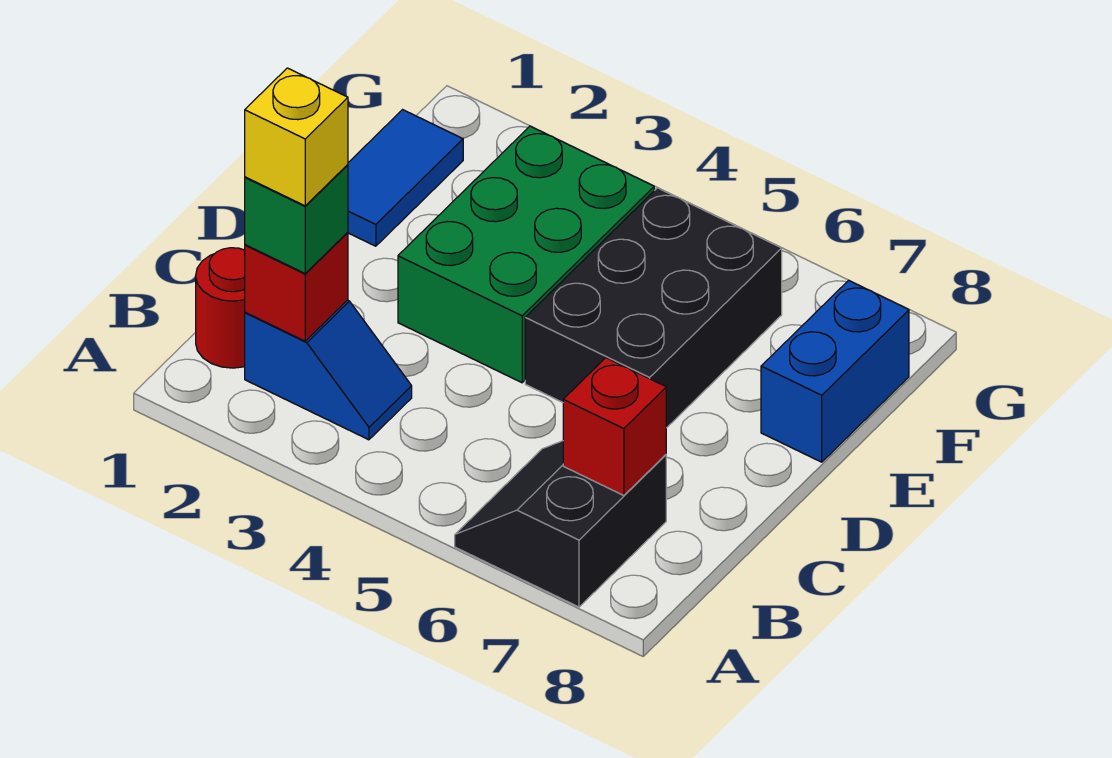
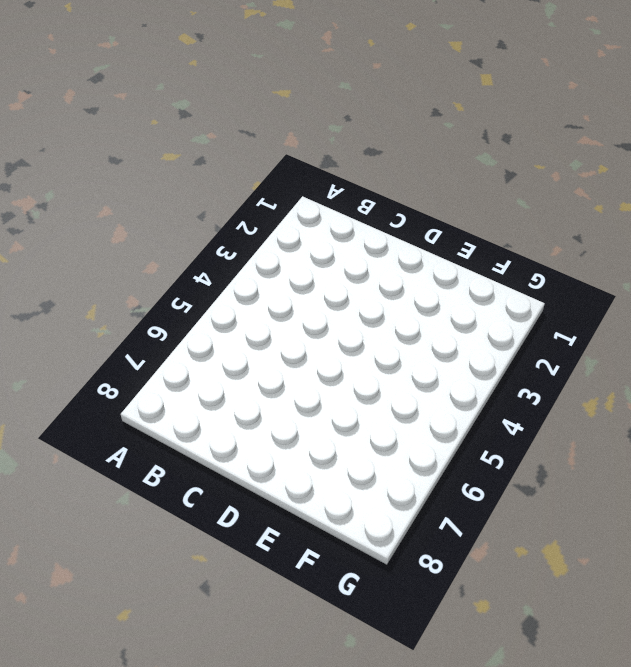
none -> black slope A6:B7 level 1 top 7
none -> red round brick B1 level 1

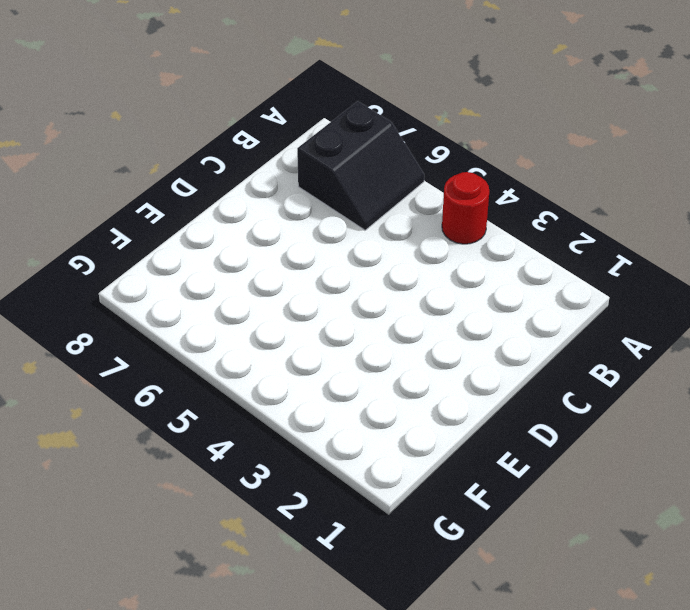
red round brick A4 level 1 -> red round brick B1 level 1
none -> blue slope B2:B3 level 1 top 2
none -> green brick D3:F4 level 1

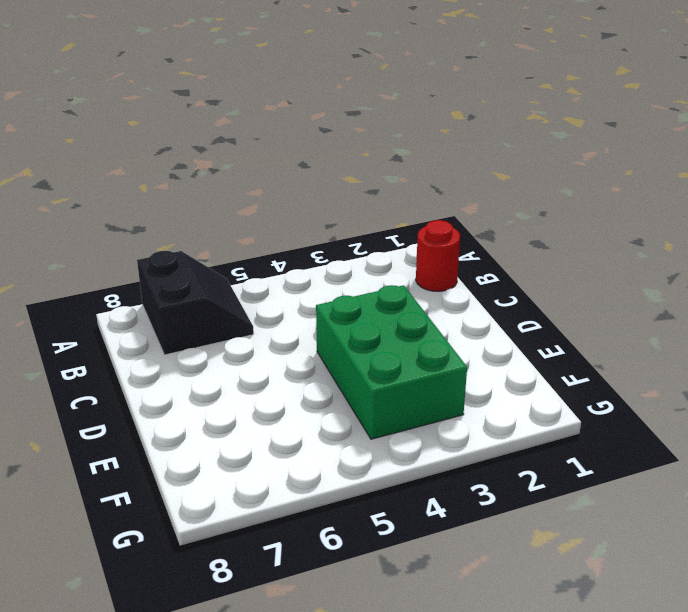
none -> blue slope B2:B3 level 1 top 2
none -> black brick D5:F6 level 1

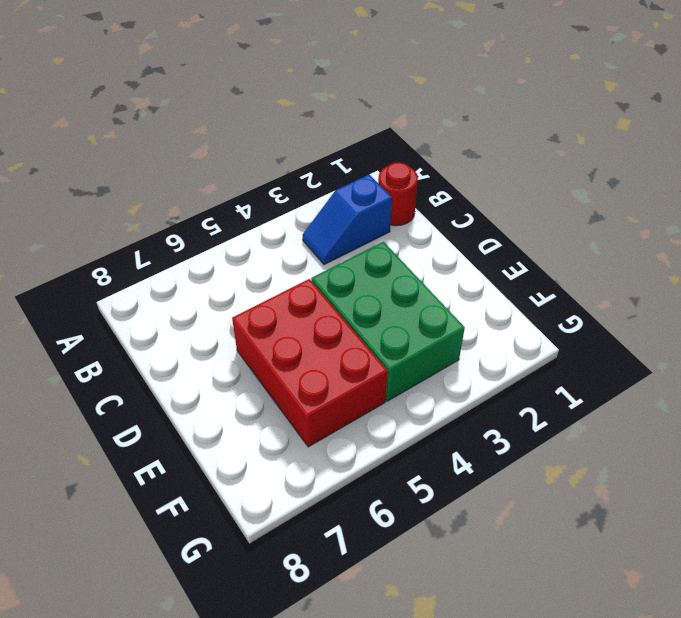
red brick D5:F6 level 1 -> black brick D5:F6 level 1
none -> black slope A6:B7 level 1 top 7
none -> blue tile E1:F1 level 1

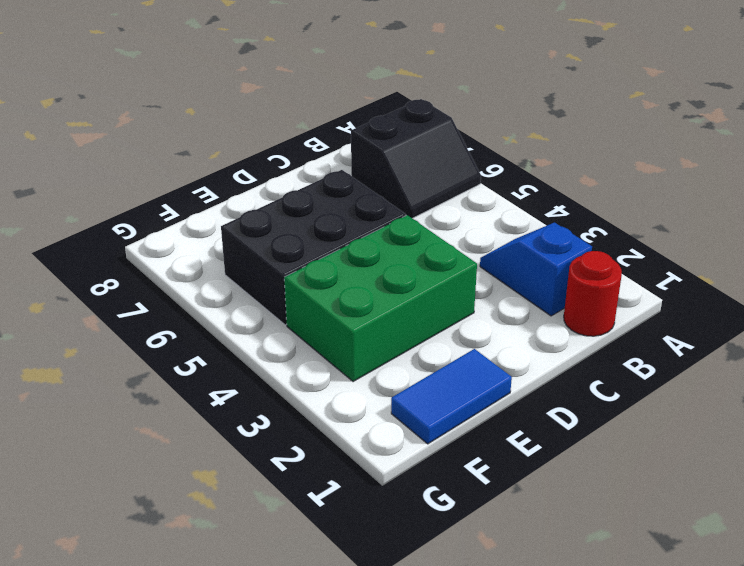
none -> blue brick E8:F8 level 1
none -> red brick B2 level 2

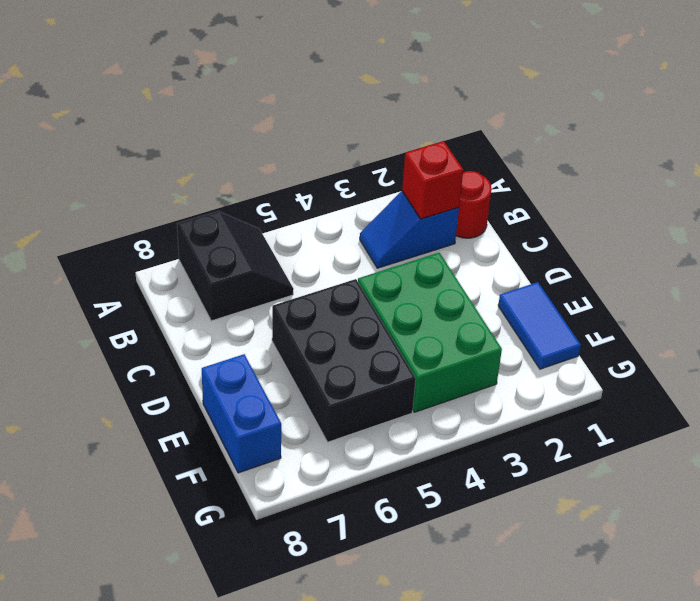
none -> red brick B7 level 2
none -> green brick B2 level 3

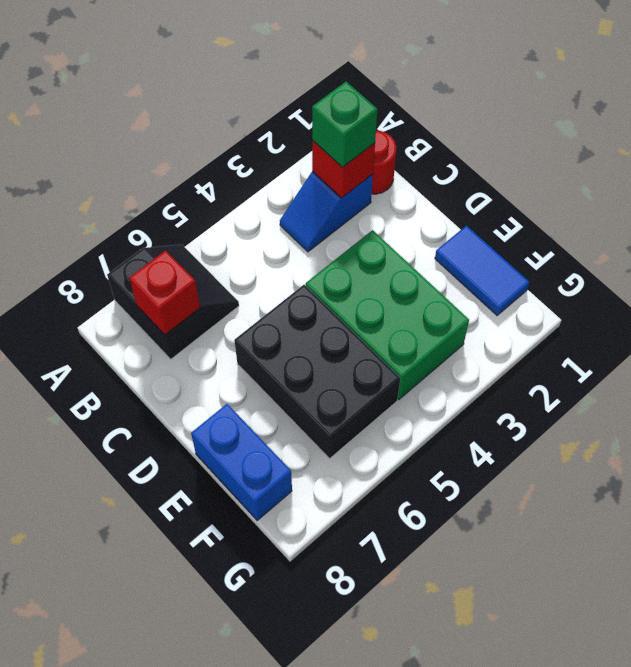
none -> yellow brick B2 level 4

